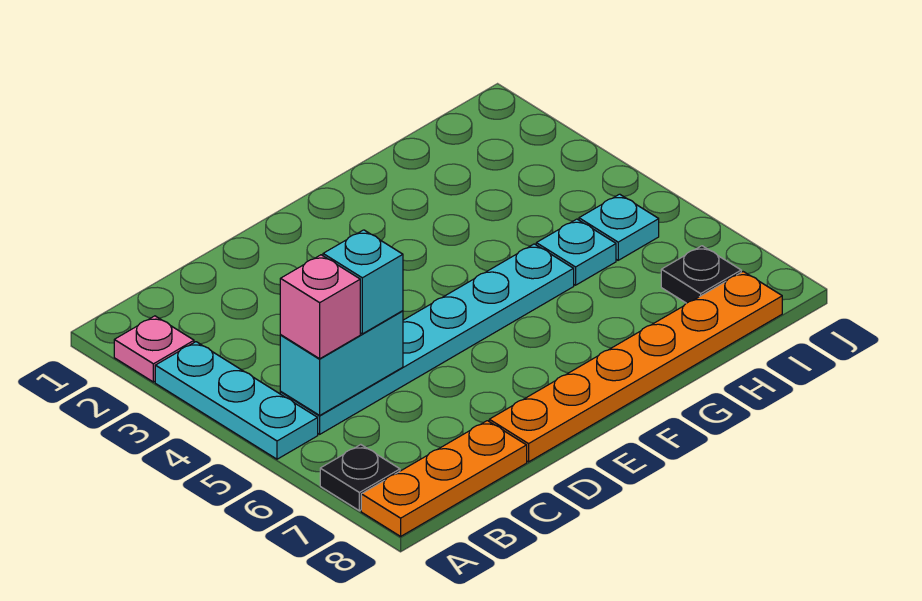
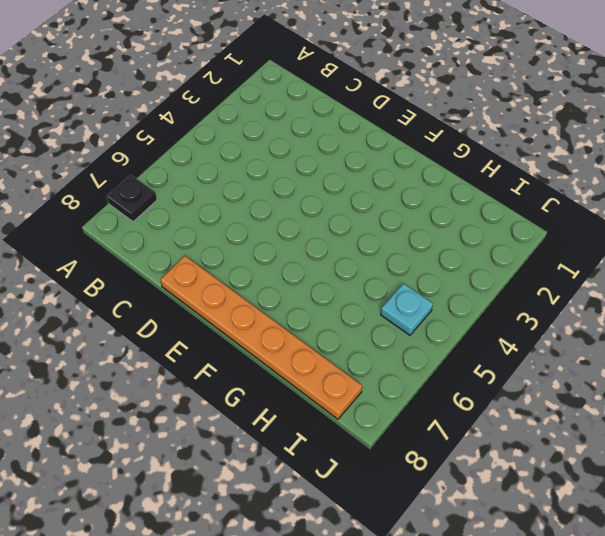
none -> pink plate A2 level 1
none -> cyan plate A3:A5 level 1
none -> orange plate A8:C8 level 1

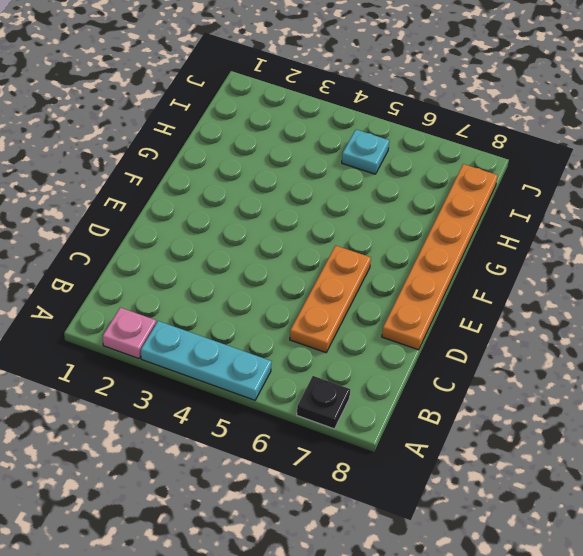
orange plate C6:E6 level 1 -> orange plate A8:C8 level 1
none -> cyan plate B5:G5 level 1
none -> cyan plate H5 level 1
none -> black plate I7 level 1

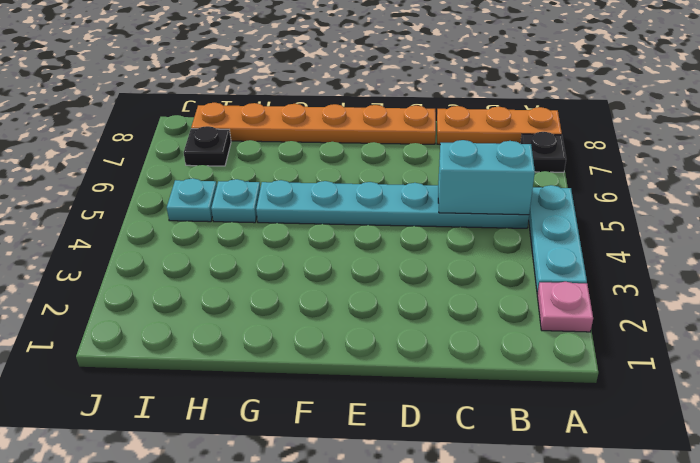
none -> pink brick B5 level 3
none -> cyan brick C5 level 3

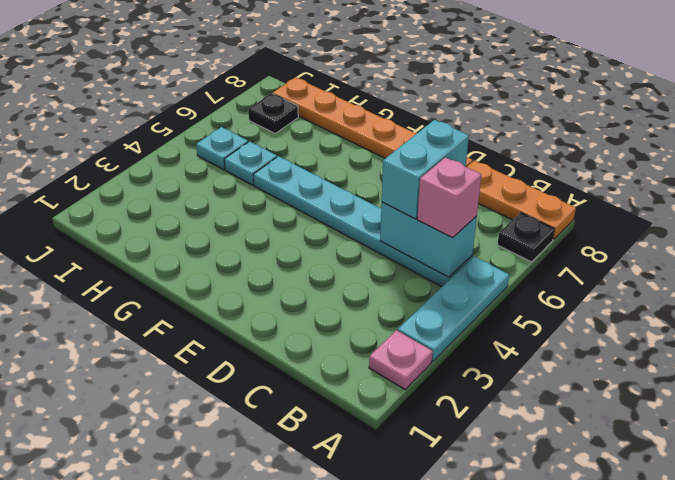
cyan brick C5:C6 level 3 -> cyan brick C5 level 3

